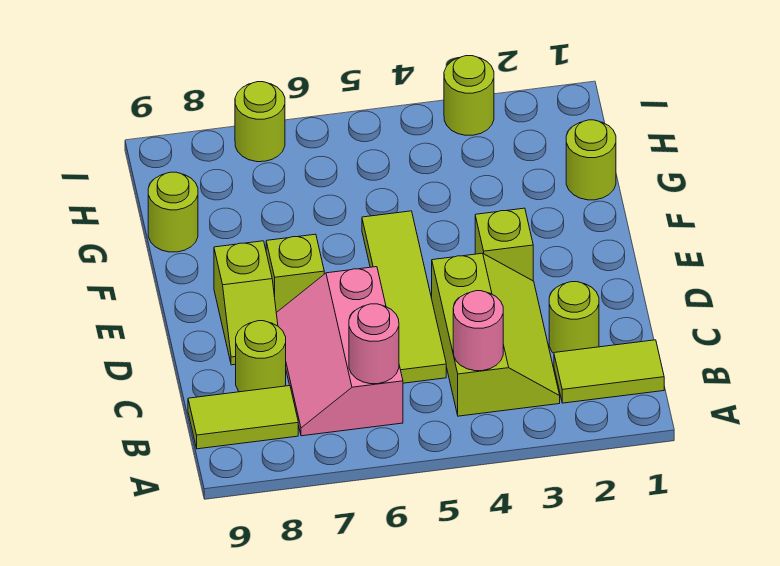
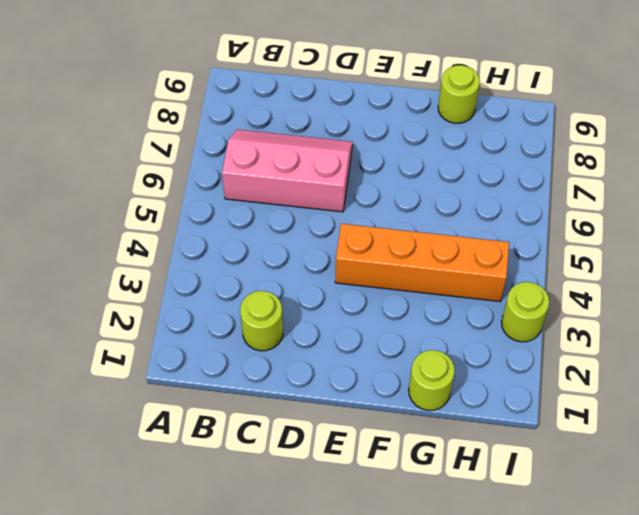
orange brick E4:H4 level 1 -> none
none -> lime tile B1:B2 level 1
none -> lime slope B3:D4 level 1 top 4
none -> lime tile B8:B9 level 1

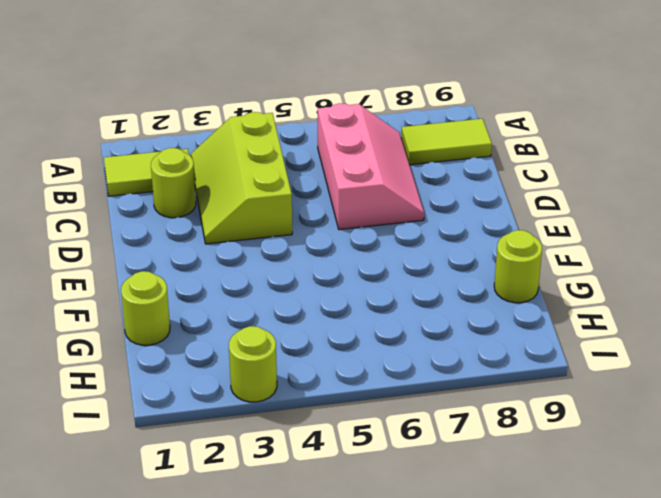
none -> lime tile C5:F5 level 1
none -> lime round brick C8 level 1
none -> lime slope D8:E8 level 1 top E

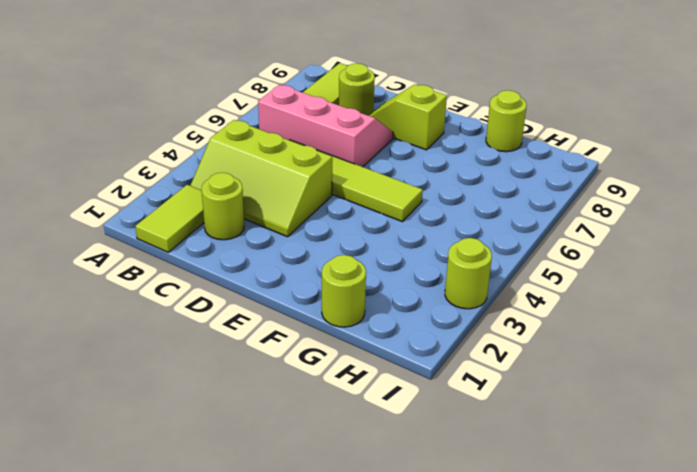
none -> lime brick E3 level 1
none -> lime brick E7 level 1
none -> lime round brick I7 level 1

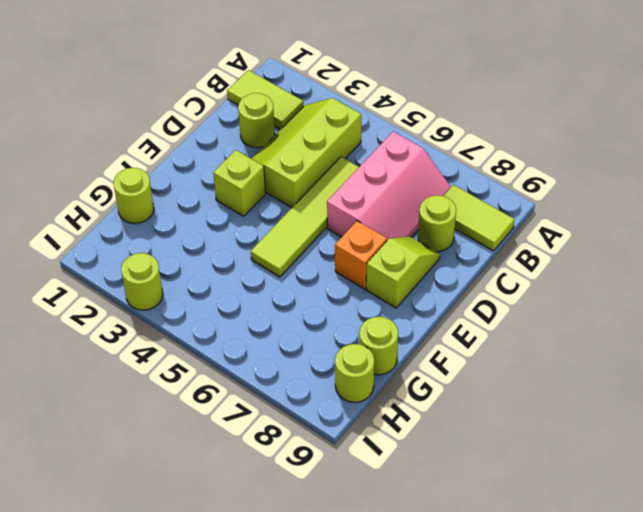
orange brick E7 level 1 -> lime brick E7 level 1
lime round brick H9 level 1 -> lime round brick I7 level 1
none -> pink round brick B4 level 2
none -> pink round brick B6 level 2

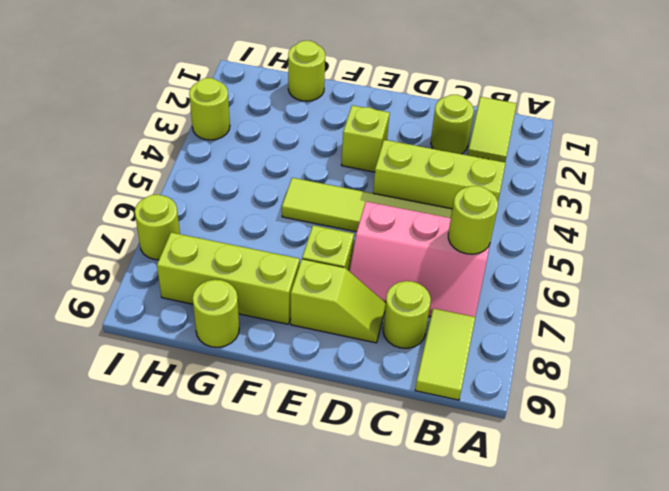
lime round brick B6 level 2 -> pink round brick B6 level 2
lime brick F8:H8 level 1 -> none
none -> pink round brick B4 level 2

